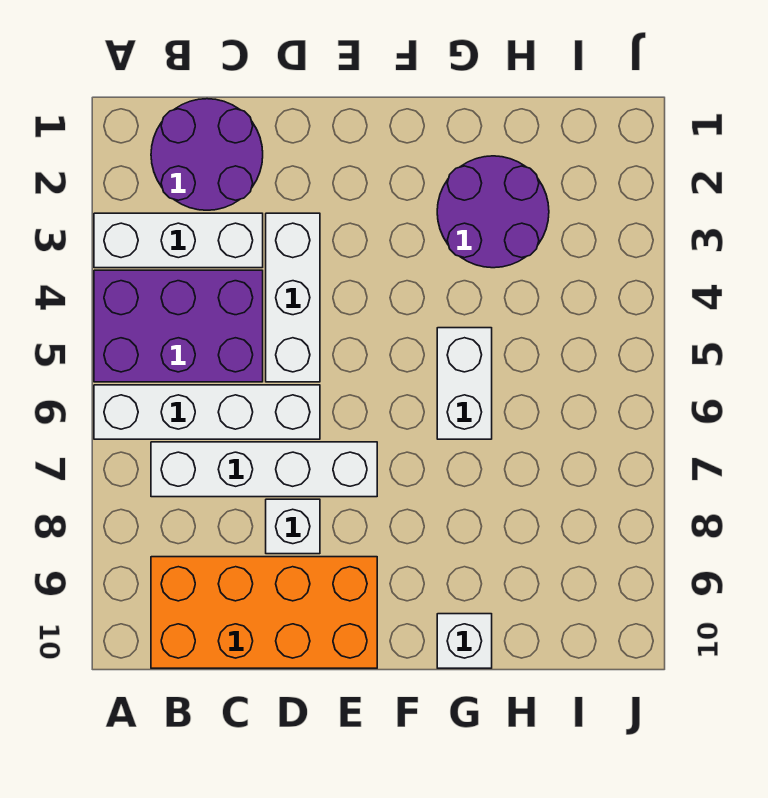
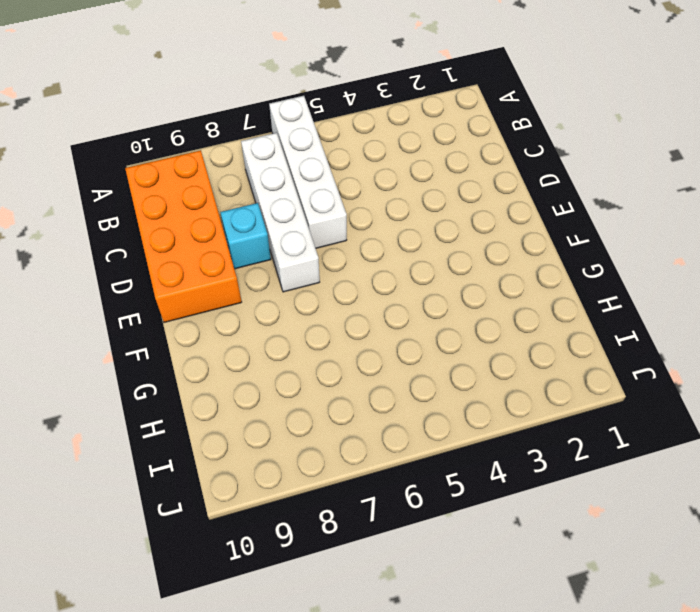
cyan brick D8 level 1 -> white brick D8 level 1
none -> white brick A3:C3 level 1
none -> purple brick A4:C5 level 1

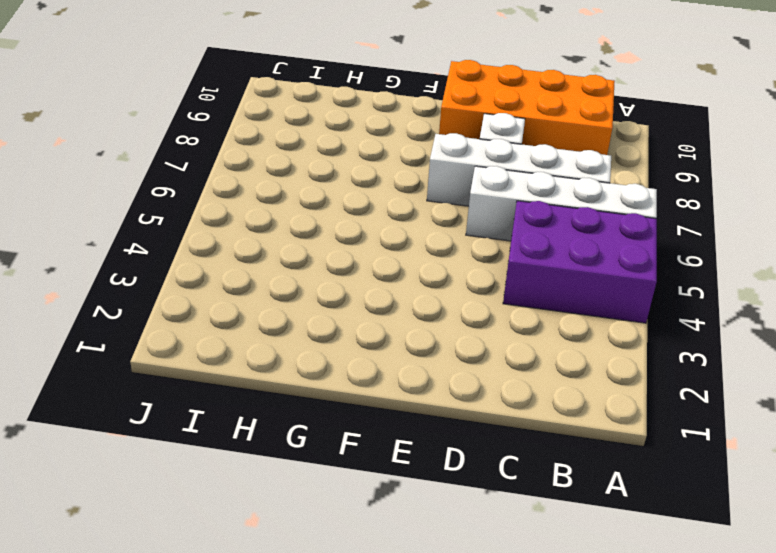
none -> white brick A3:C3 level 1
none -> purple round brick B1:C2 level 1

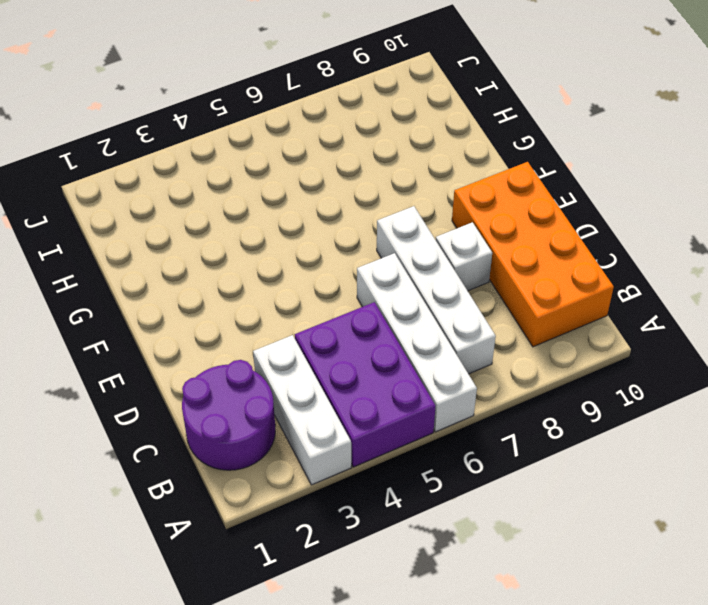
none -> white brick D3:D5 level 1
none -> purple round brick G2:H3 level 1

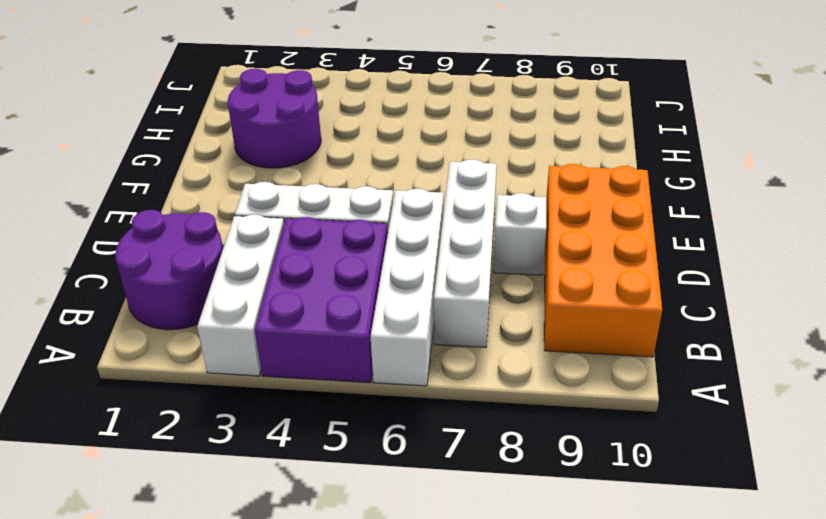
none -> white brick G5:G6 level 1
none -> white brick G10 level 1

